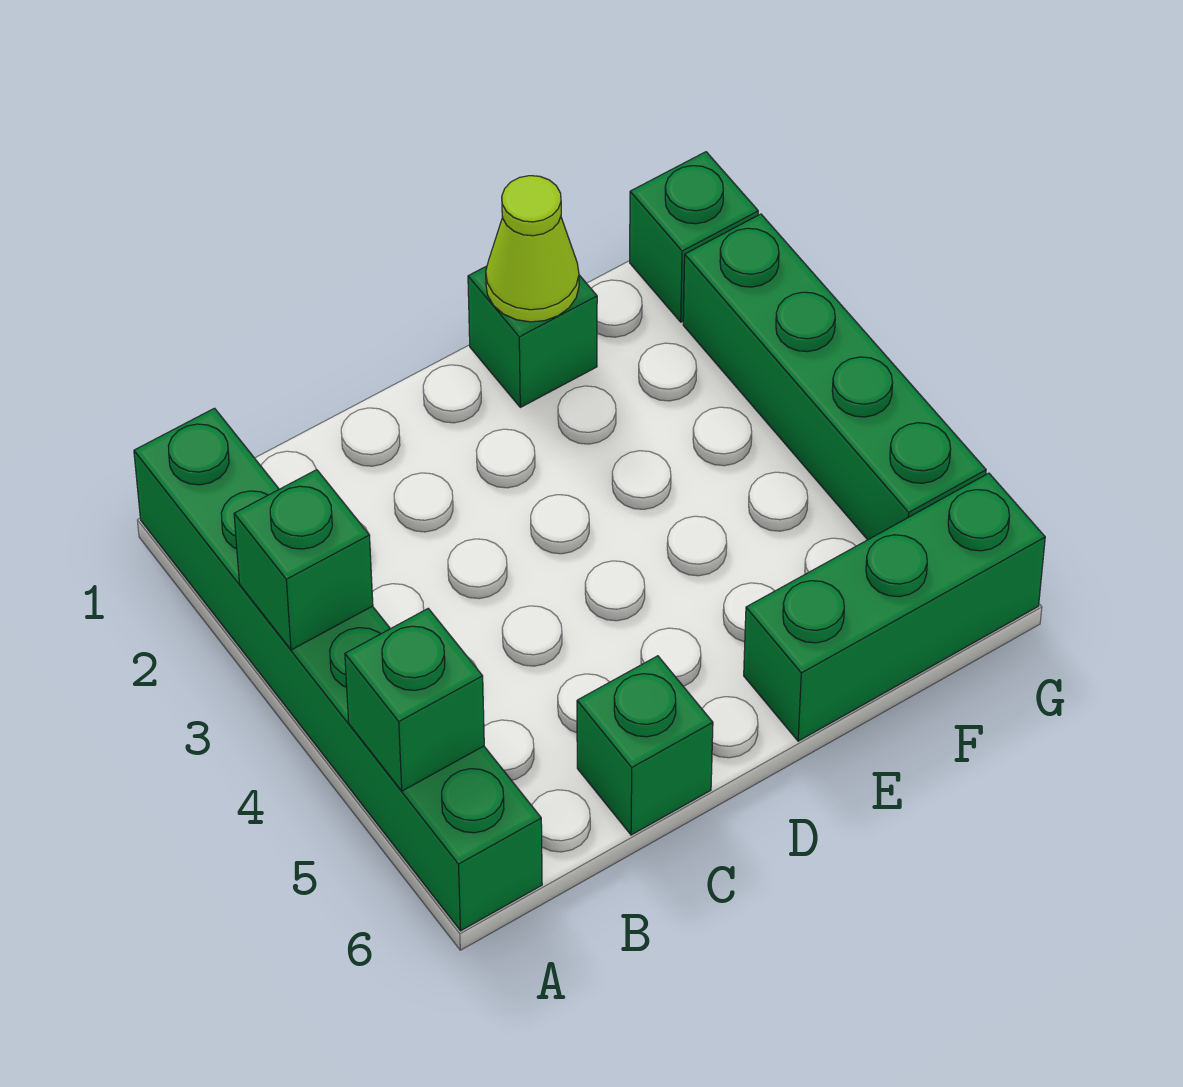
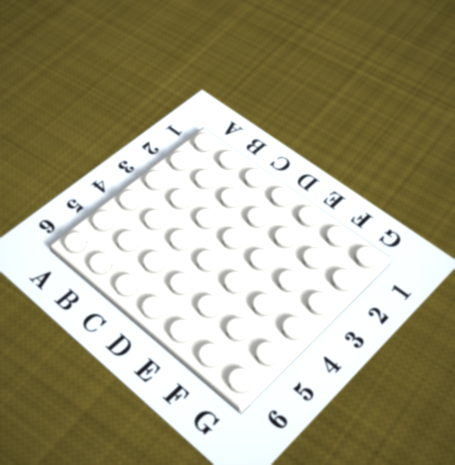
none -> green brick A1:A6 level 1
none -> green brick C6 level 1

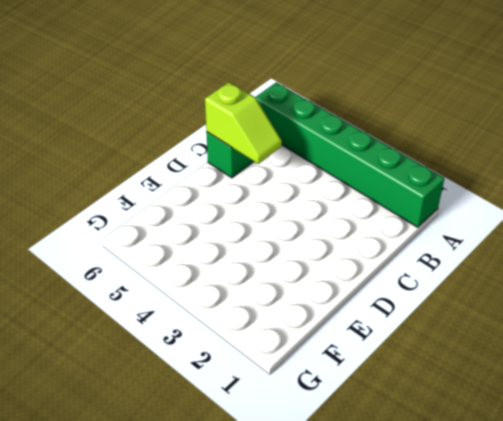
lime slope C5:C6 level 2 top 6 -> none
none -> green brick E1 level 1
none -> green brick E6:G6 level 1

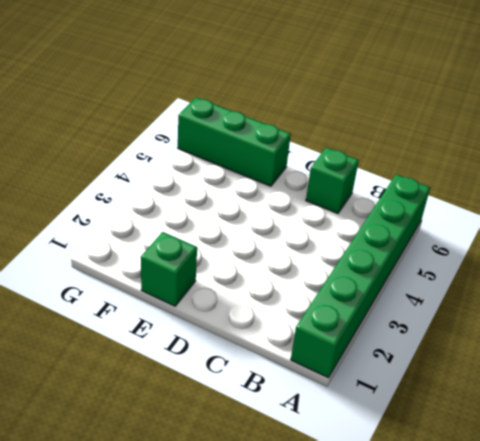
none -> green brick G1 level 1
none -> green brick G2:G5 level 1

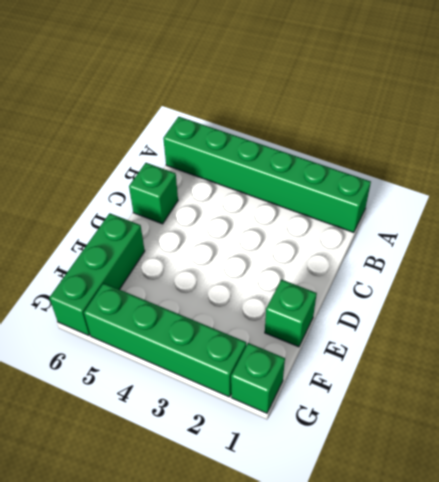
none -> green brick A3 level 2
none -> green brick A5 level 2

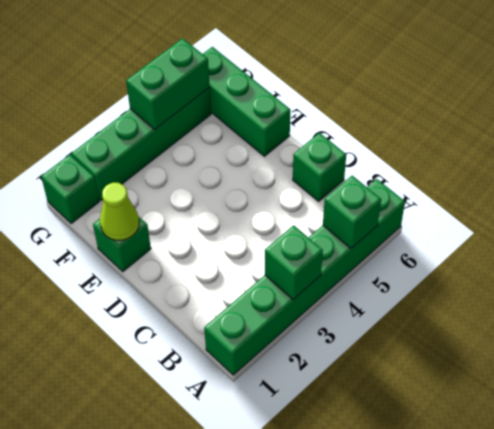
green brick G4:G5 level 2 -> none

